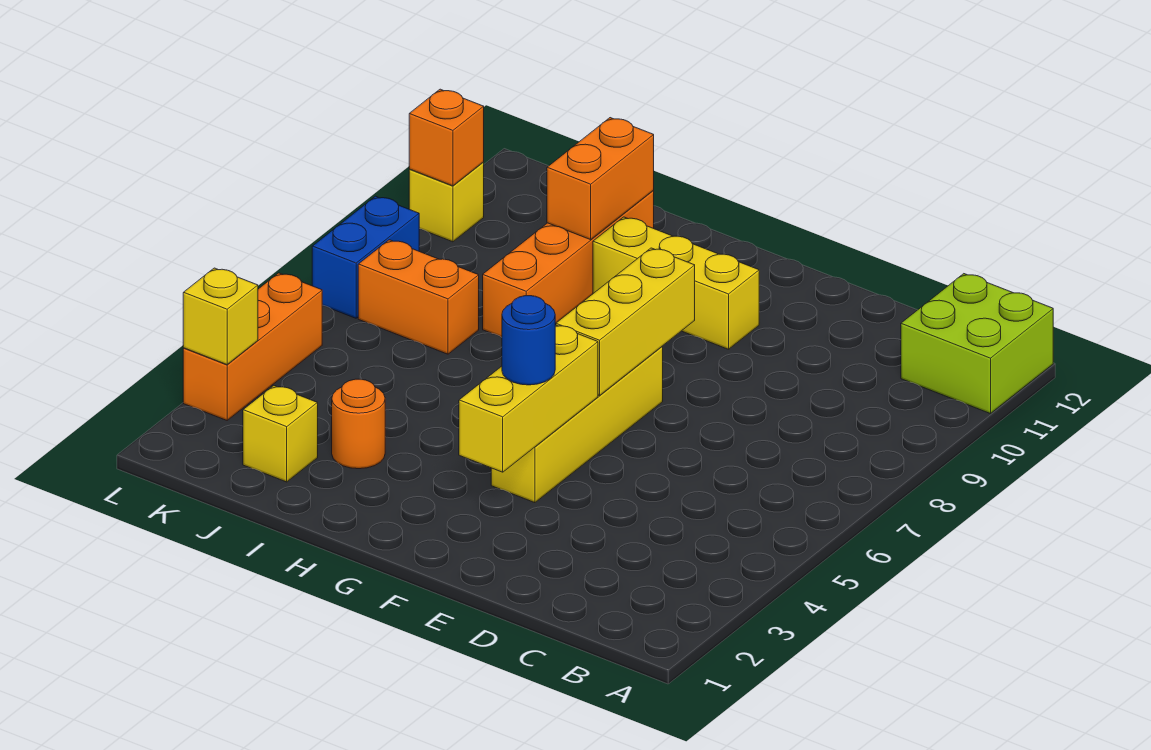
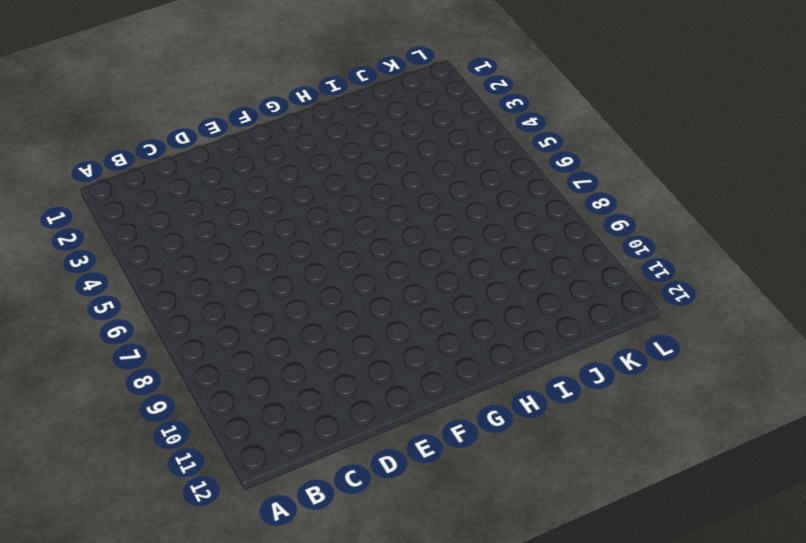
none -> lime brick A11:B12 level 1
none -> yellow brick F4:F7 level 1
none -> yellow brick F10:H10 level 1

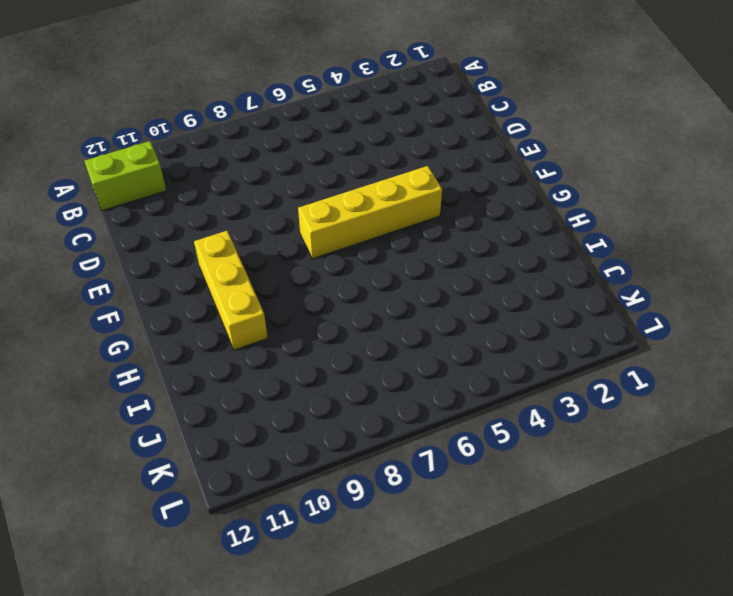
lime brick B11:B12 level 1 -> lime brick A11:B12 level 1
none -> orange round brick I3 level 1
none -> orange brick I8:I11 level 1
none -> yellow brick J2 level 1

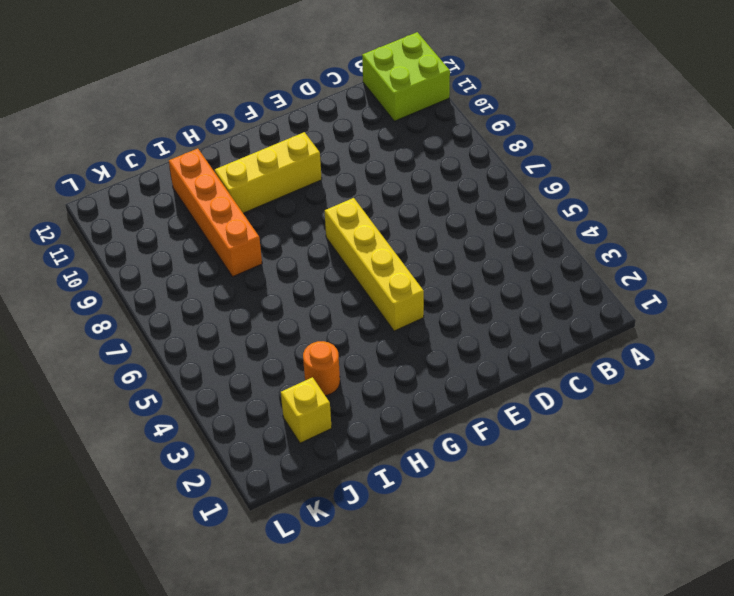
none -> orange brick J7:K7 level 1
none -> orange brick L3:L5 level 1
none -> blue brick L7:L8 level 1

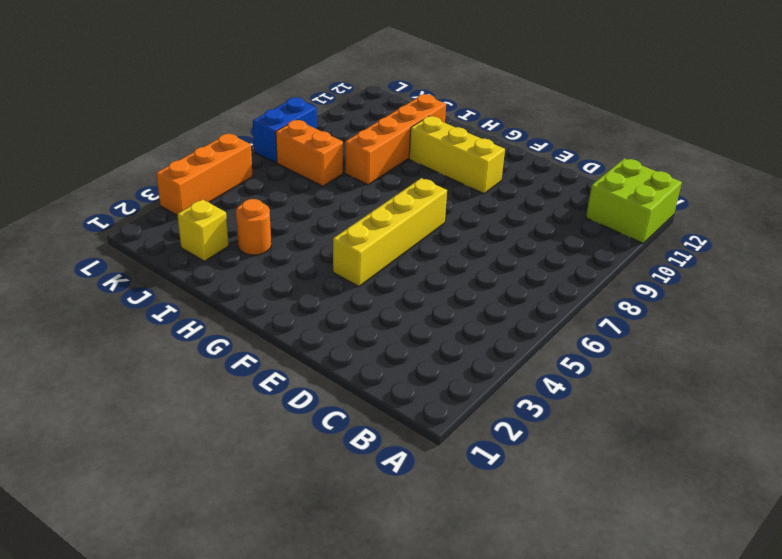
none -> yellow brick L10 level 1
none -> yellow brick F3:F5 level 2
none -> yellow brick F6:F8 level 2

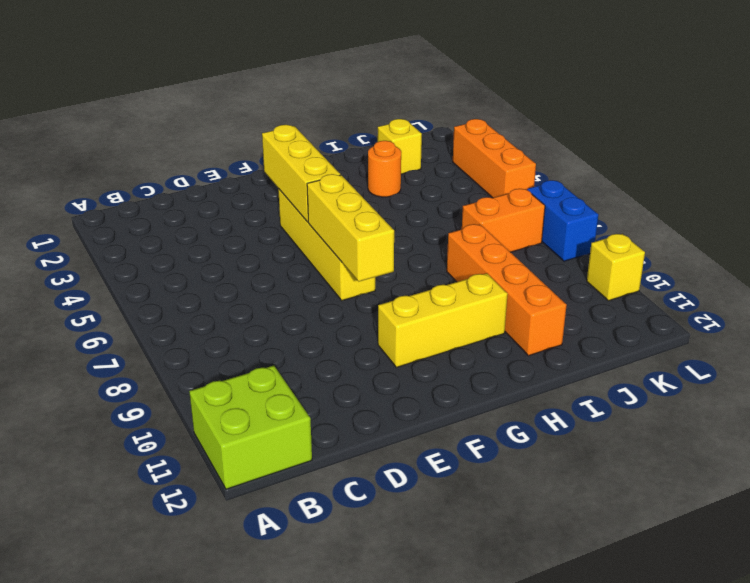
none -> orange brick I10:I11 level 2
none -> yellow brick L3 level 2
none -> orange brick L10 level 2

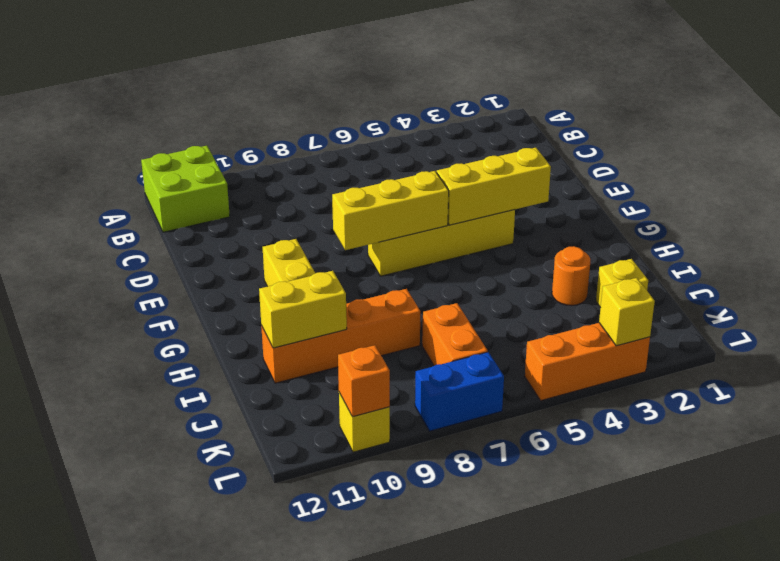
yellow brick I10:I11 level 2 -> orange brick I10:I11 level 2
none -> blue round brick F4 level 3

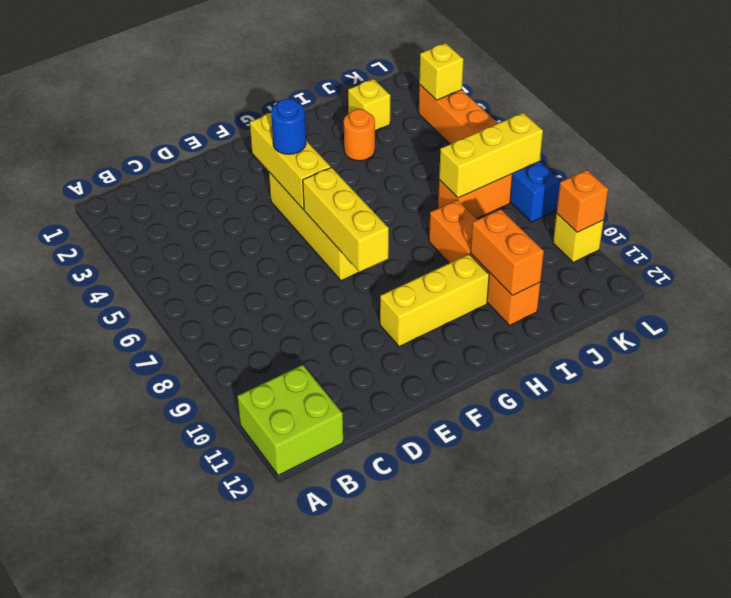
yellow brick J7:L7 level 2 -> none

